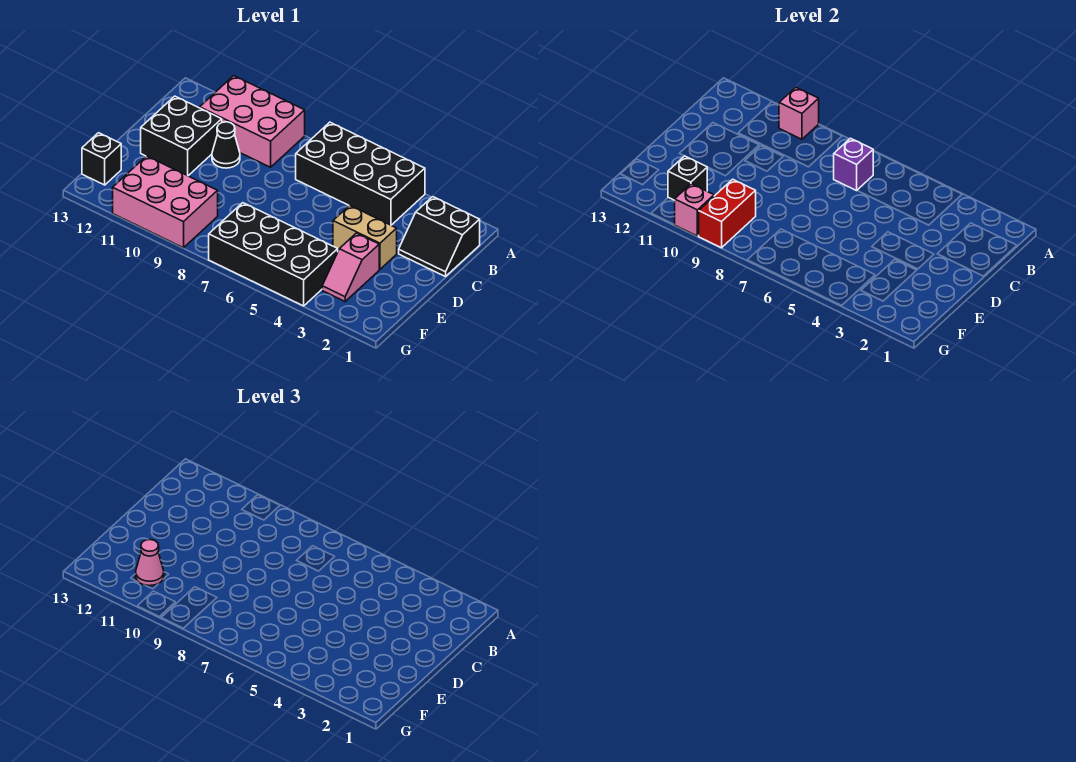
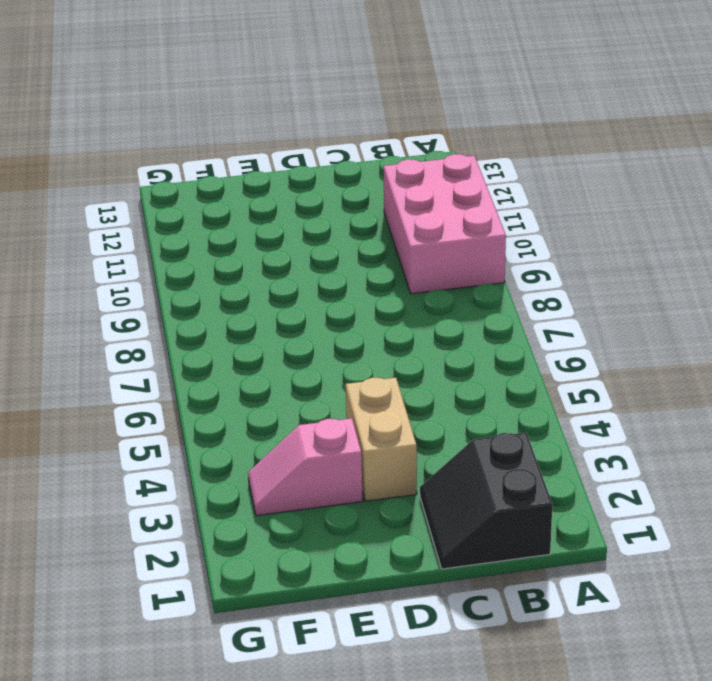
none -> black brick A4:B7 level 1
none -> black cone C10 level 1
none -> black brick C11:D12 level 1

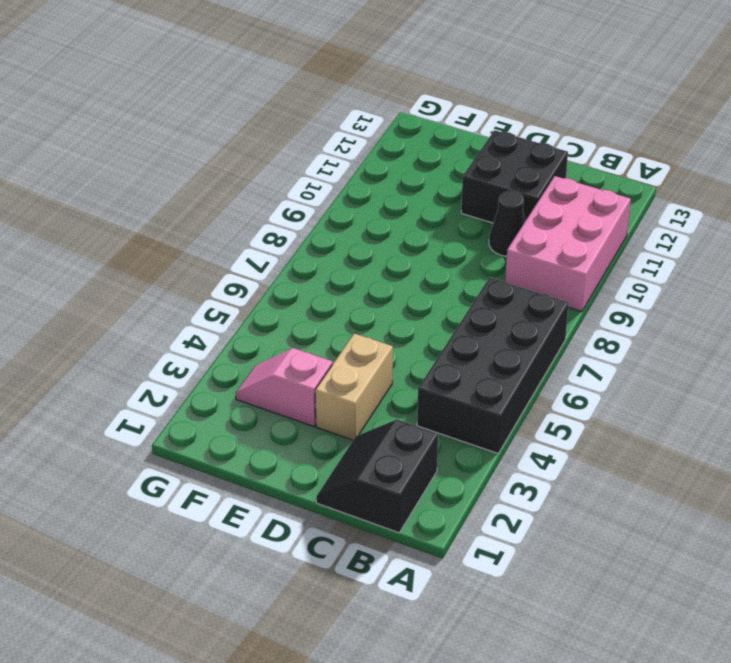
none -> black brick F4:G7 level 1
none -> pink brick F9:G11 level 1
none -> black brick F13 level 1

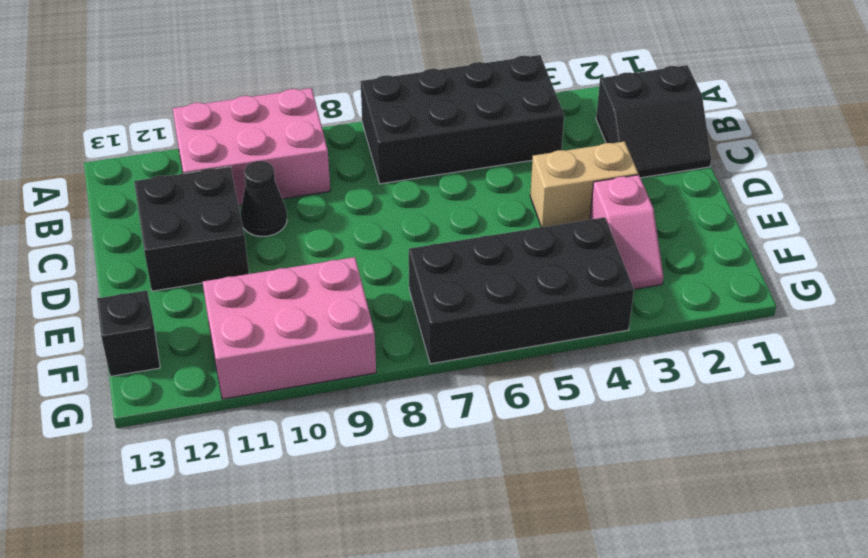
none -> pink brick A10 level 2
none -> purple brick B7 level 2
none -> red brick F9:G9 level 2

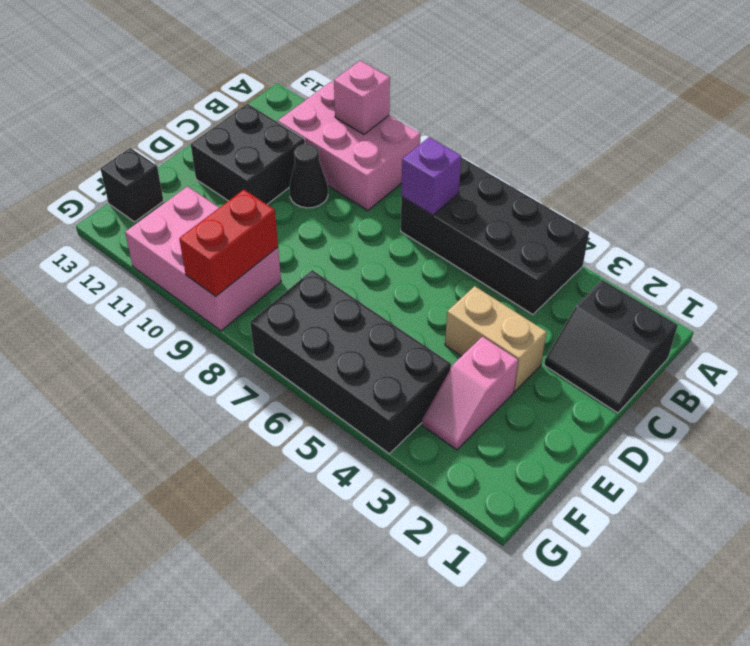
none -> black brick F11 level 2
none -> pink brick G10 level 2
none -> pink cone F11 level 3

